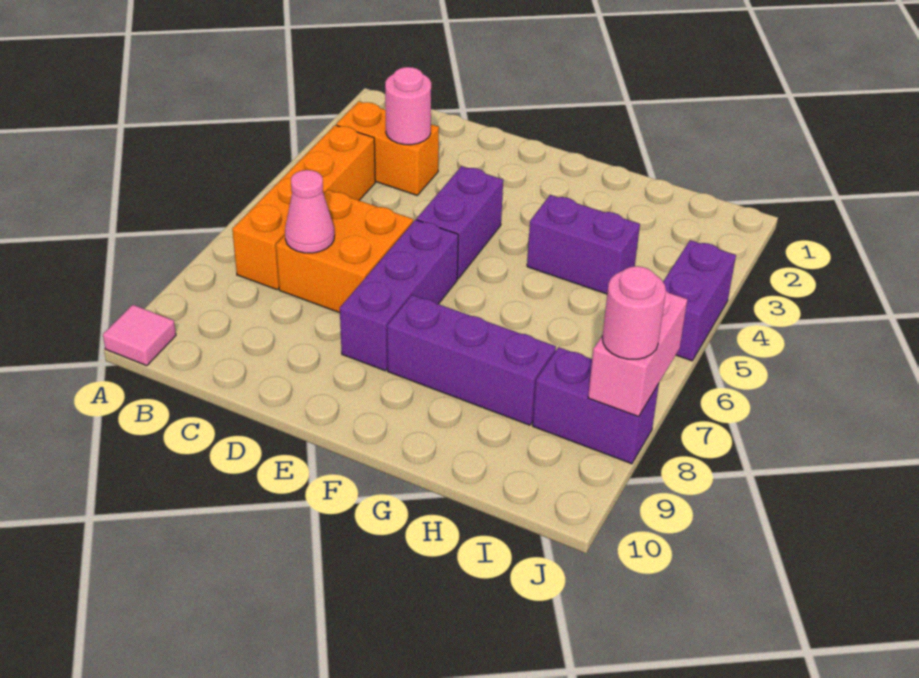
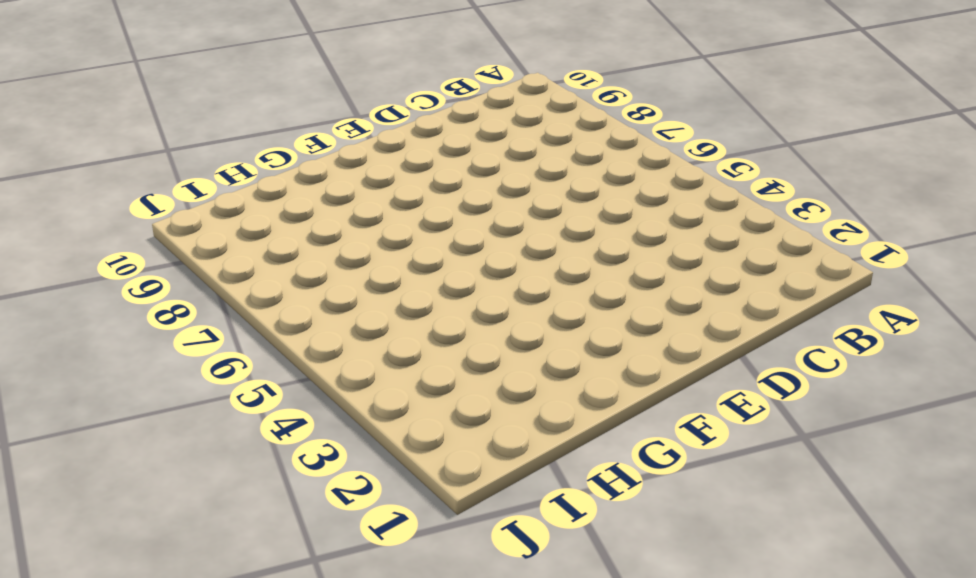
none -> pink tile A10 level 1
none -> orange brick B3:C3 level 1
none -> orange brick B4:B7 level 1

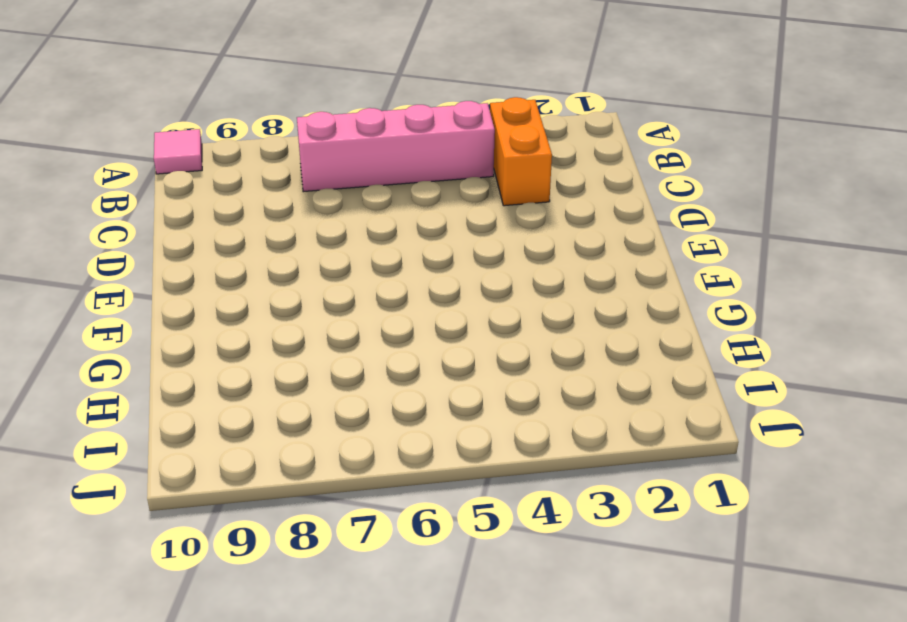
pink brick B4:B7 level 1 -> orange brick B4:B7 level 1
none -> orange brick C6:D7 level 1
none -> purple brick E4:E5 level 1
none -> purple brick E6:E8 level 1

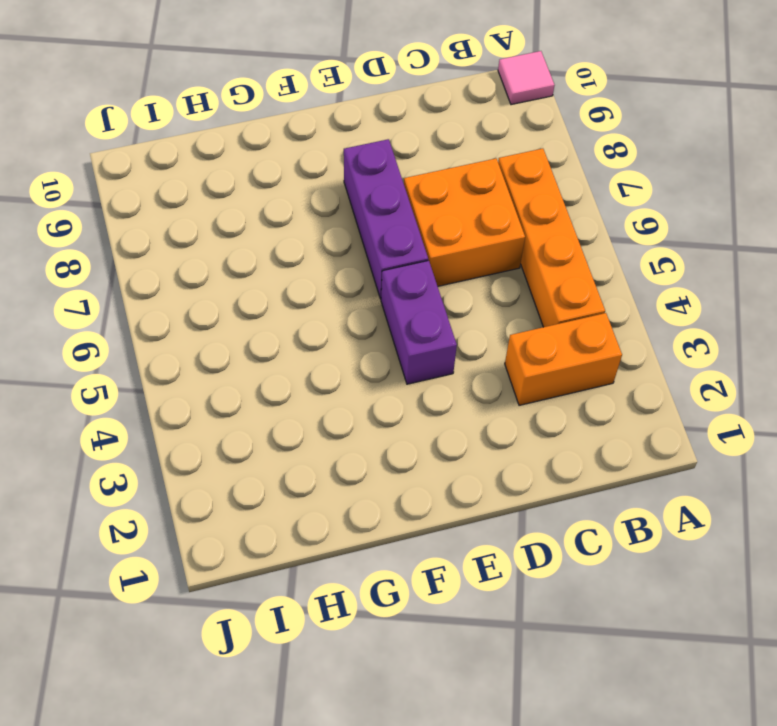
none -> purple brick F8:H8 level 1
none -> purple brick G4:H4 level 1
none -> purple brick I8:J8 level 1

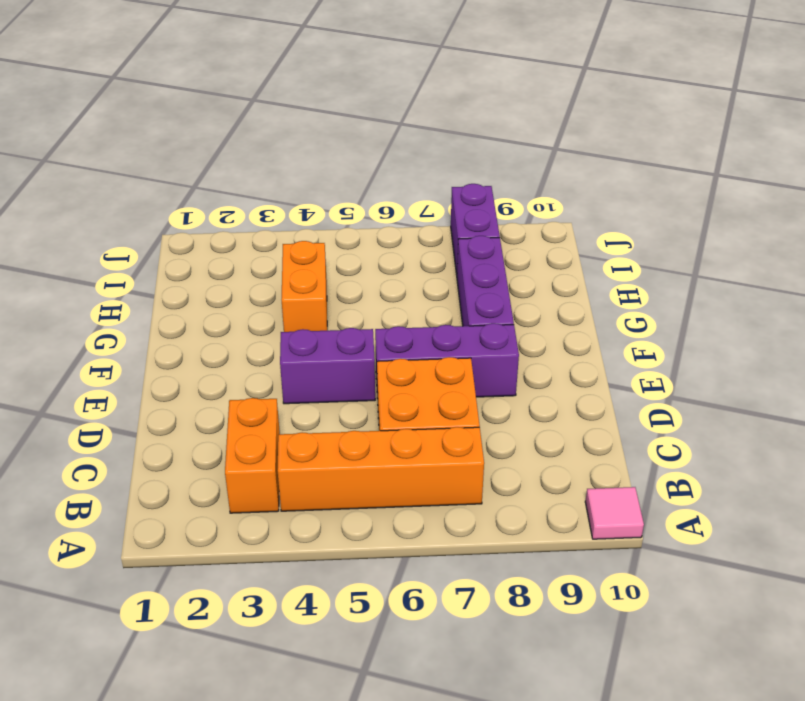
orange brick G4:H4 level 1 -> purple brick G4:H4 level 1
none -> purple brick J4:J5 level 1
none -> pink round brick C3 level 2
none -> pink cone C7 level 2

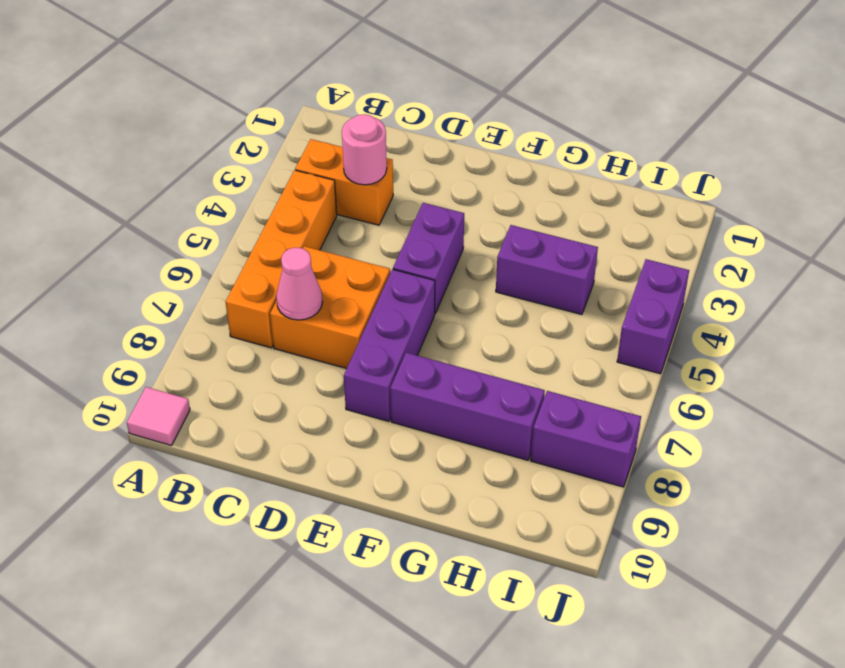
none -> pink brick J7:J8 level 2
none -> pink round brick J8 level 3

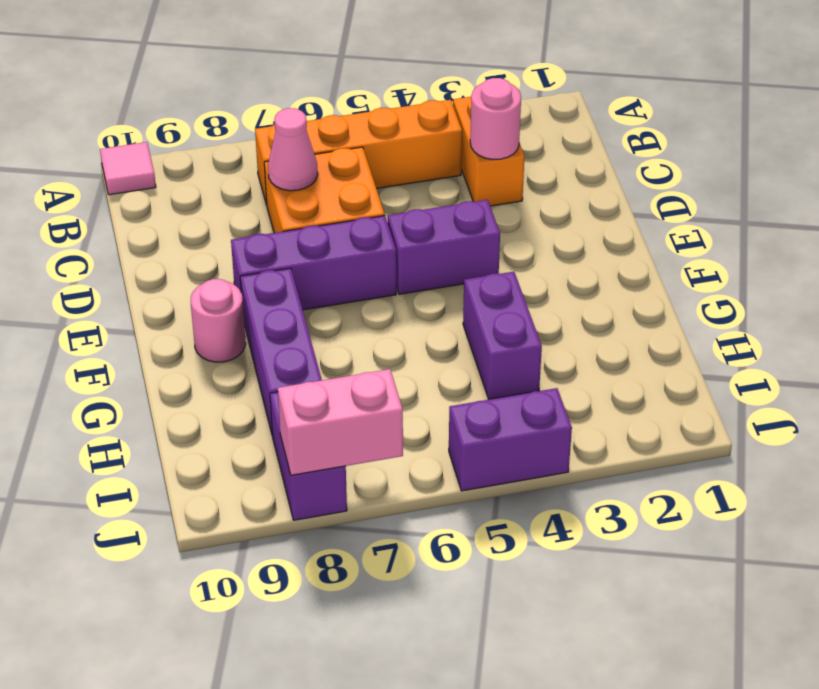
pink round brick F9 level 1 -> pink round brick J8 level 3

